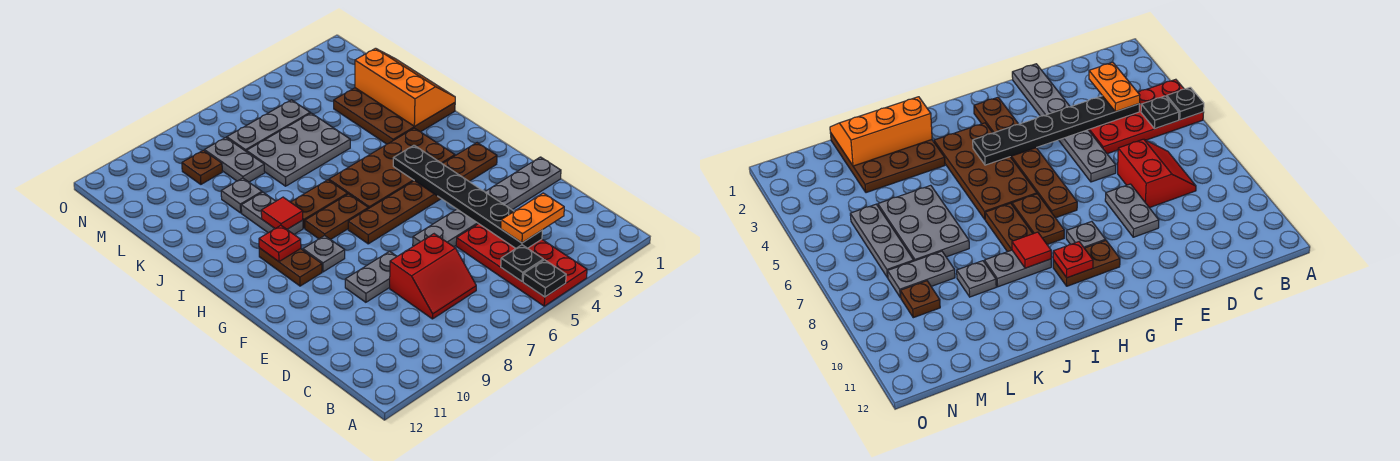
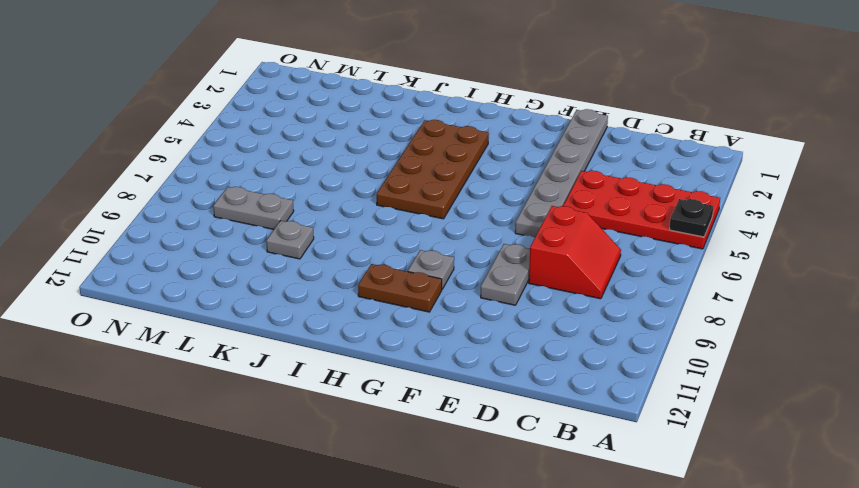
none -> brown plate G2:G7 level 1
none -> brown plate H7:H8 level 1
none -> brown plate I7:I8 level 1

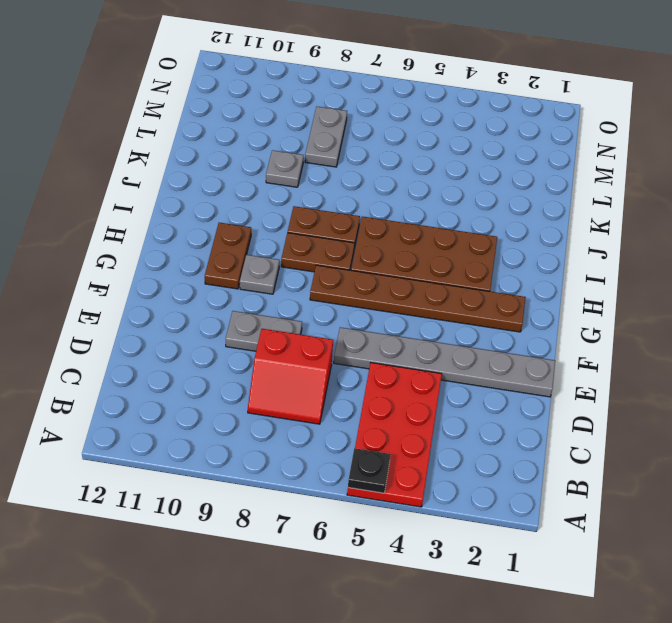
none -> grey plate I9:J9 level 1
none -> brown plate J1:L3 level 1
none -> grey plate K5:L7 level 1

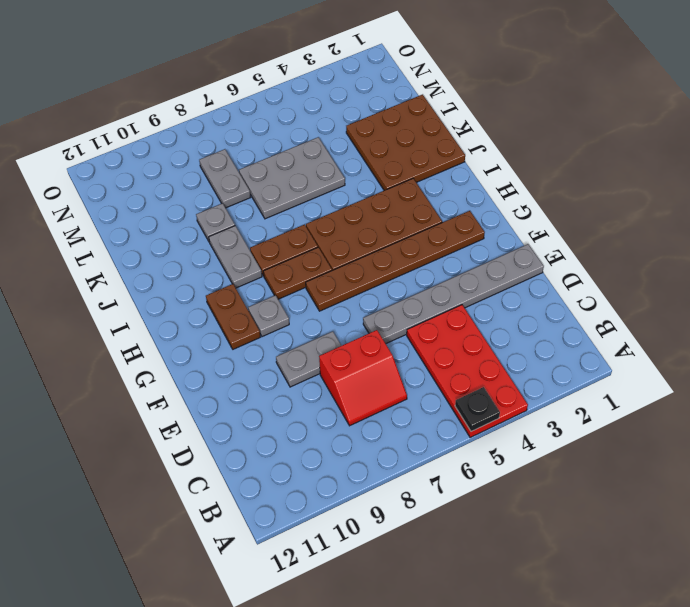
none -> grey plate M5:M7 level 1
none -> brown plate M9 level 1
none -> black plate B5 level 2

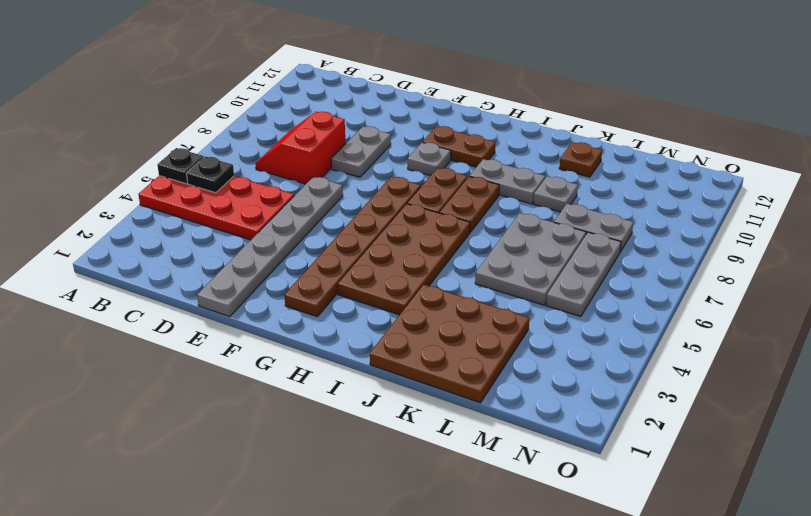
brown plate K11 level 1 -> brown plate M9 level 1
none -> black plate C4:H4 level 2
none -> red plate H10 level 2
none -> red tile I9 level 2

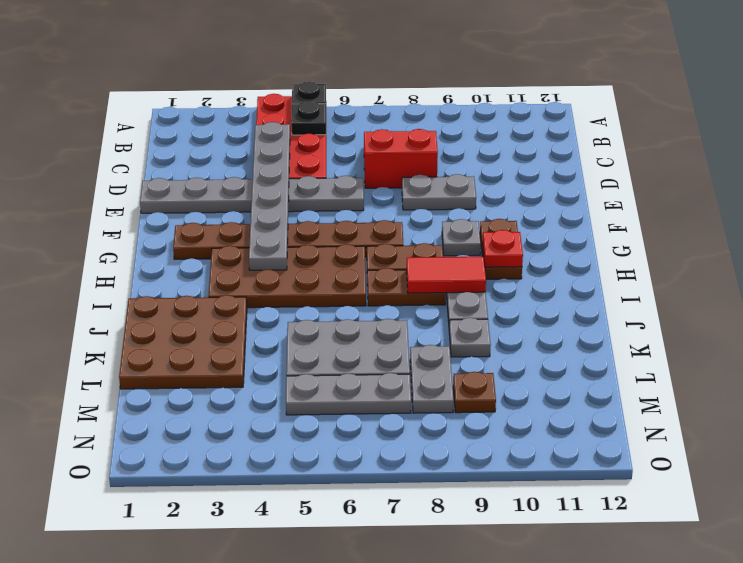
grey plate C4:H4 level 2 -> black plate C4:H4 level 2
red tile I8:I9 level 2 -> red tile I9 level 2
none -> orange slope J1:L2 level 2 top 2
none -> orange plate C3:C4 level 3

